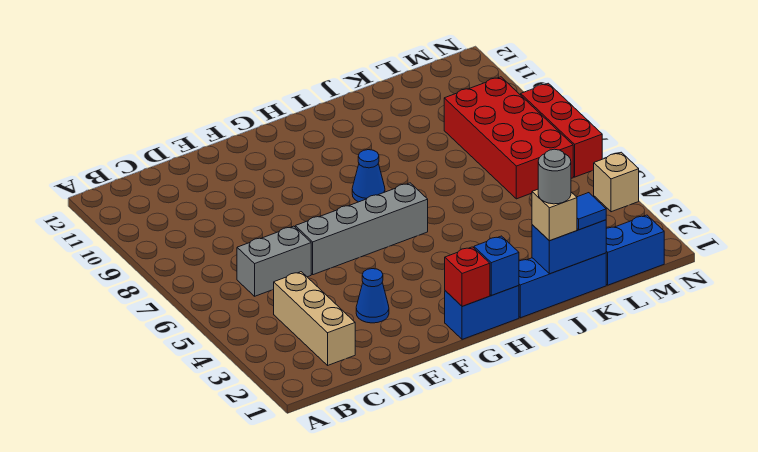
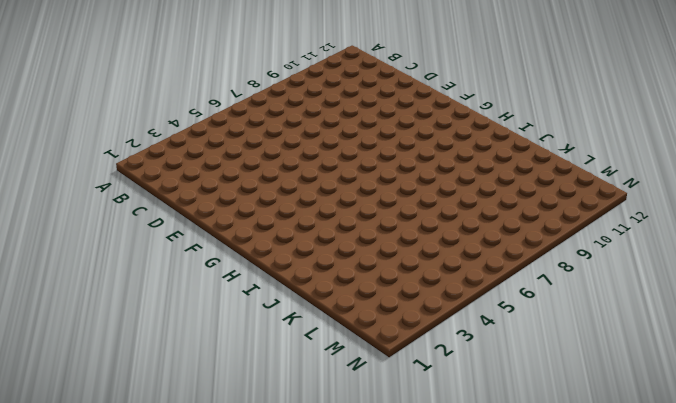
none -> tan brick C2:C4 level 1
none -> grey brick C6:D6 level 1
none -> blue cone E3 level 1

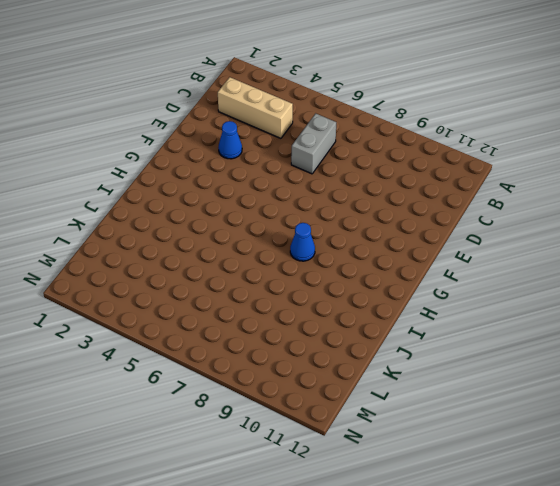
none -> grey brick E6:H6 level 1
none -> blue brick G1:H1 level 1
none -> blue brick I1:K1 level 1

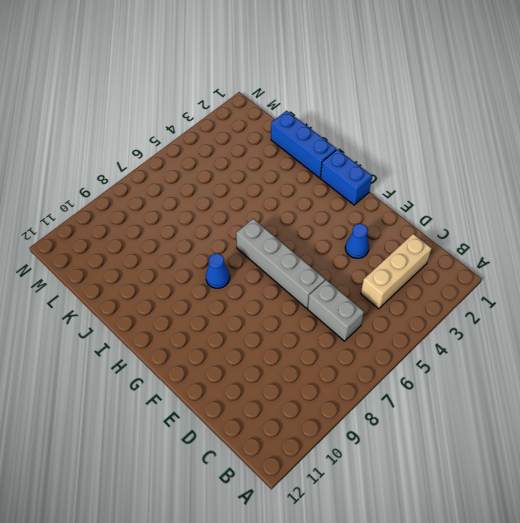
none -> blue brick L1:M1 level 1
none -> red brick L6:M9 level 1
none -> tan brick N4 level 1

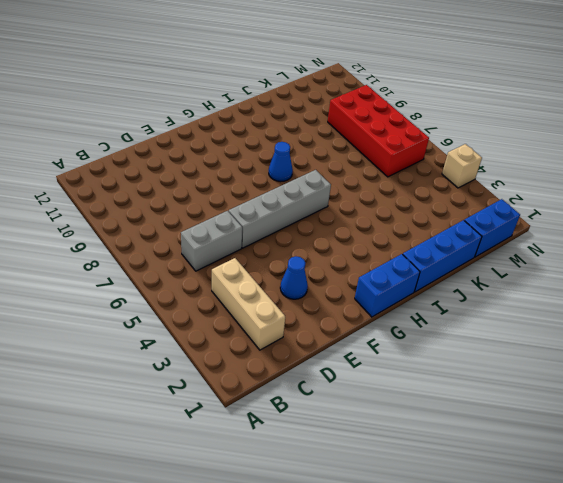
none -> red brick N6:N8 level 1
none -> red brick G1 level 2
none -> blue brick H1 level 2

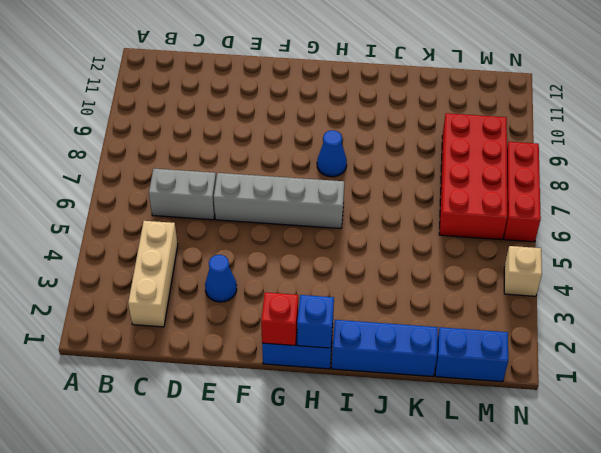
none -> blue brick J1:K1 level 2
none -> tan brick J1 level 3
none -> blue tile K1 level 3

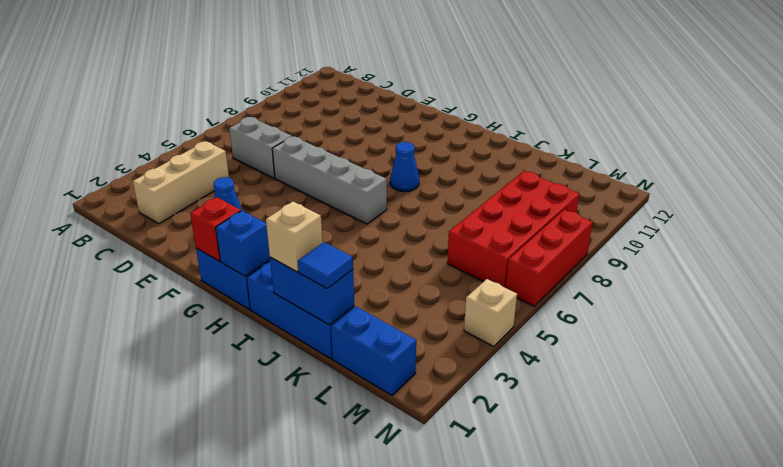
none -> grey round brick J1 level 4

